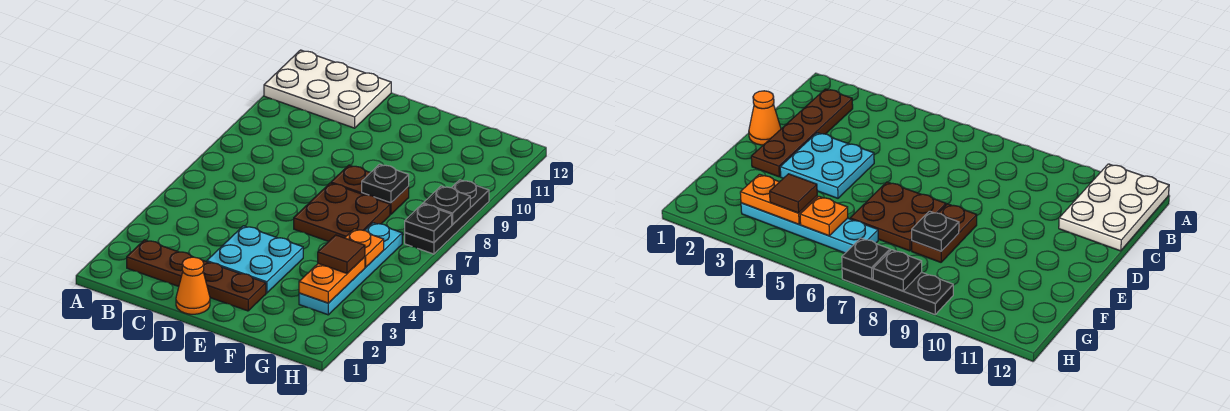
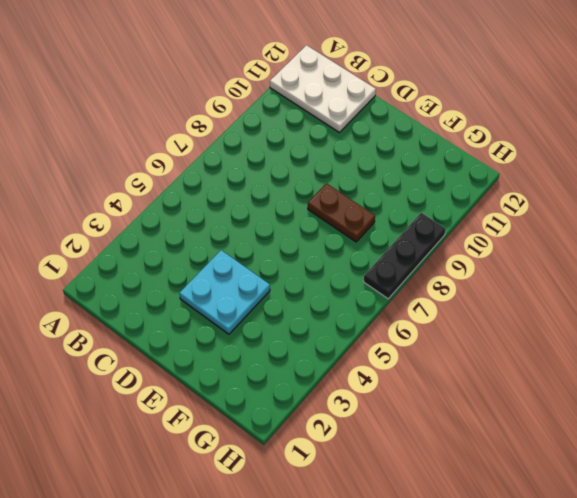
none -> brown plate B2:E2 level 1
none -> orange cone D1 level 1
none -> brown plate E6:F7 level 1

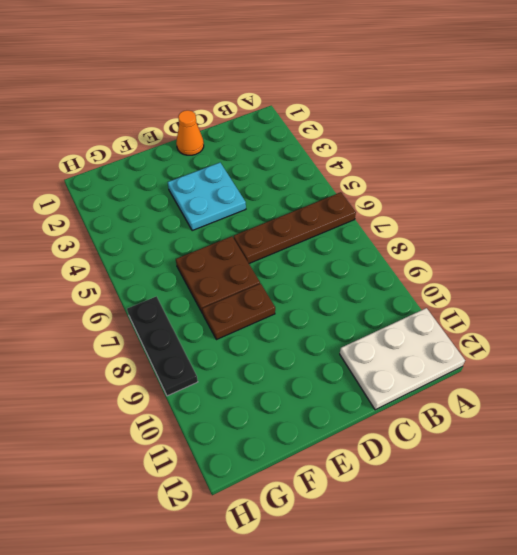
brown plate A6:D6 level 1 -> brown plate B2:E2 level 1
none -> cyan plate G3:G6 level 1
none -> black plate F8 level 2
none -> orange plate G3:G4 level 2

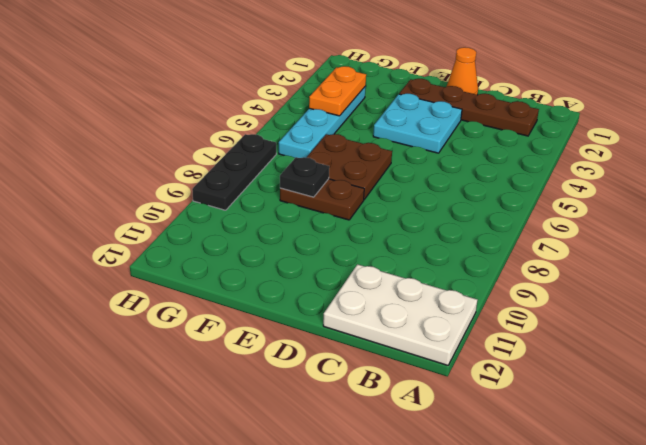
none -> orange plate G5 level 2
none -> black plate H7 level 2
none -> black plate H8 level 2

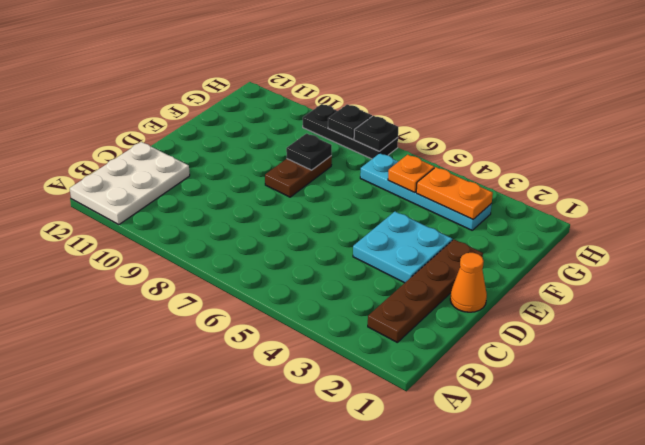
none -> brown plate E6:F7 level 1
none -> brown tile G4 level 3

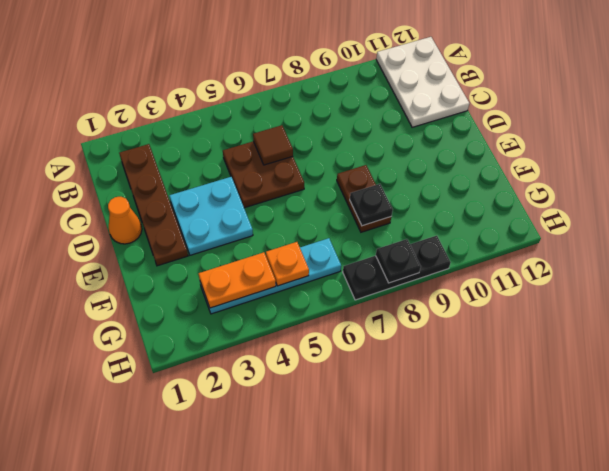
brown plate C5:D6 level 1 -> brown plate E6:F7 level 1
brown tile C6 level 2 -> brown tile G4 level 3
none -> black plate H7 level 2

